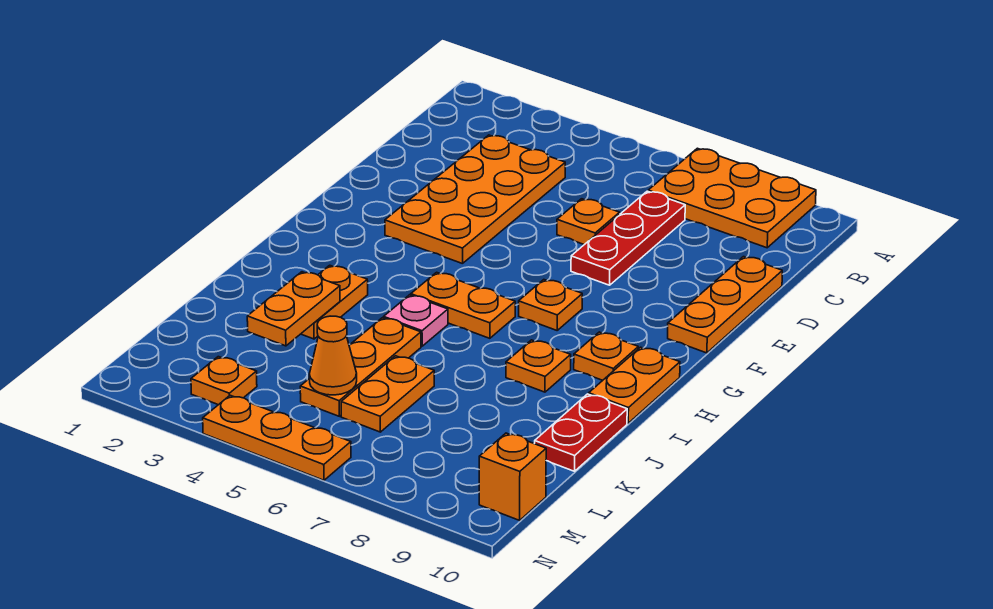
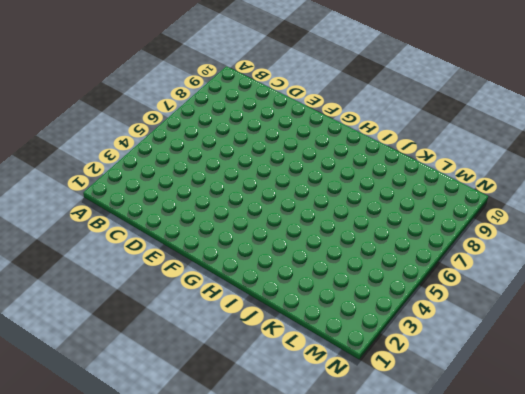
none -> orange plate A7:B9 level 1
none -> orange plate C3:F4 level 1
none -> red plate C7:E7 level 1

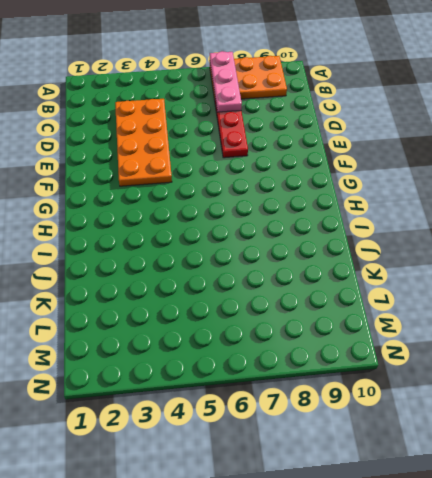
pink plate A7:C7 level 2 -> none
none -> orange plate D6 level 1
none -> orange plate D10:F10 level 1
none -> orange plate G7 level 1

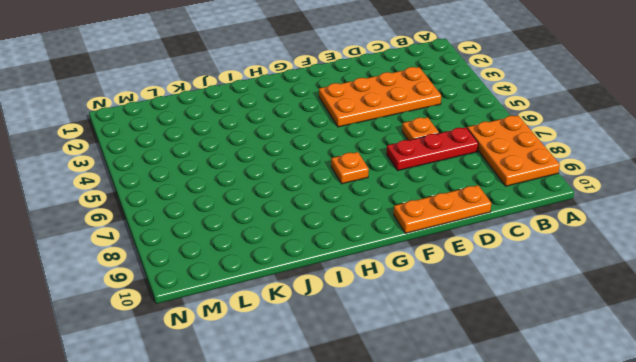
none -> orange plate H5:H6 level 1
none -> orange plate H9 level 1
none -> orange plate H10:I10 level 1

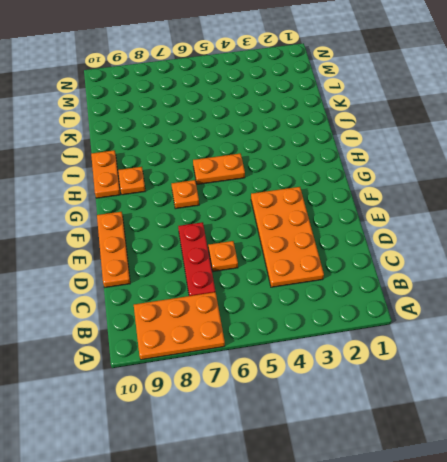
none -> orange plate I3:J3 level 1
none -> pink plate I5 level 1
none -> orange plate I8 level 1

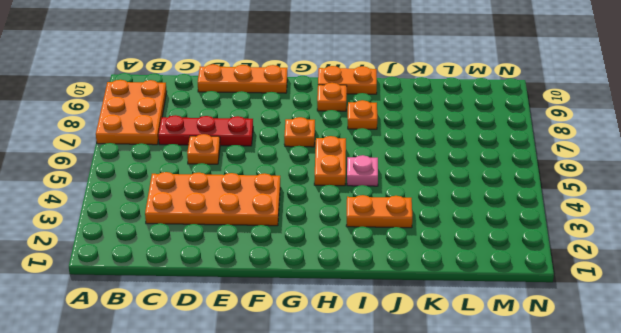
none -> orange plate J5:L5 level 1
none -> red plate J10:K10 level 1
none -> orange plate K6:L6 level 1

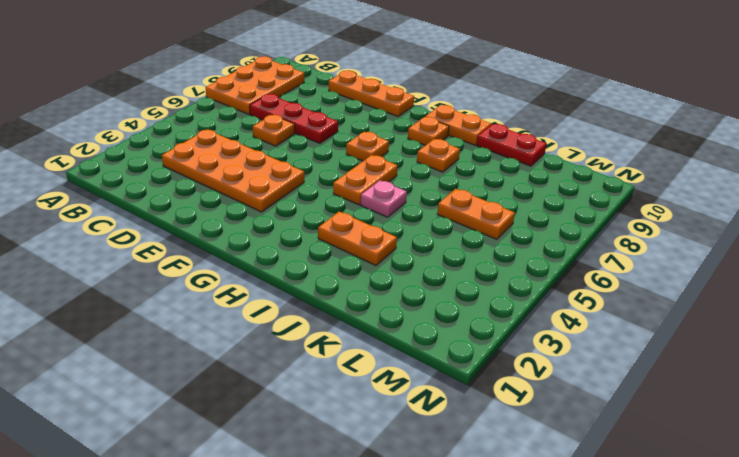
none -> orange plate J5:L5 level 1
none -> orange plate M3 level 1
none -> orange brick M10 level 1

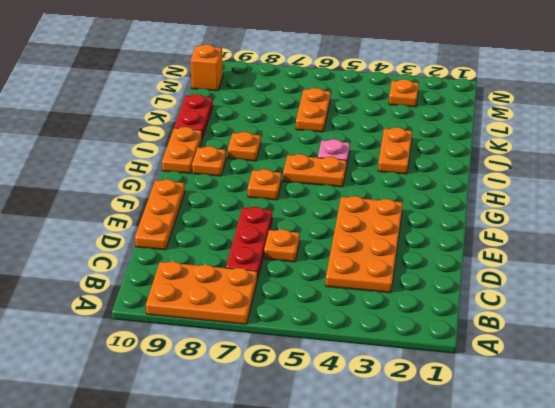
none -> orange plate J5:L5 level 1
none -> orange plate N4:N6 level 1
none -> orange plate J3:K3 level 2

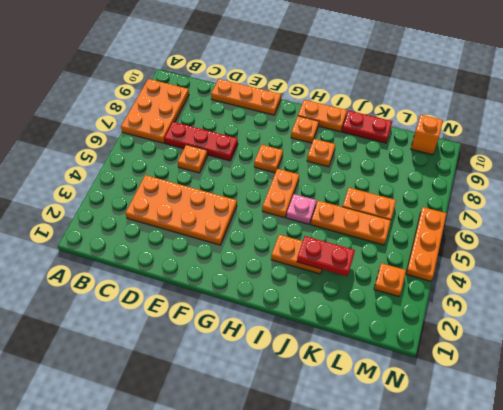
red plate J3:K3 level 2 -> orange plate J3:K3 level 2
none -> orange cone L5 level 2

